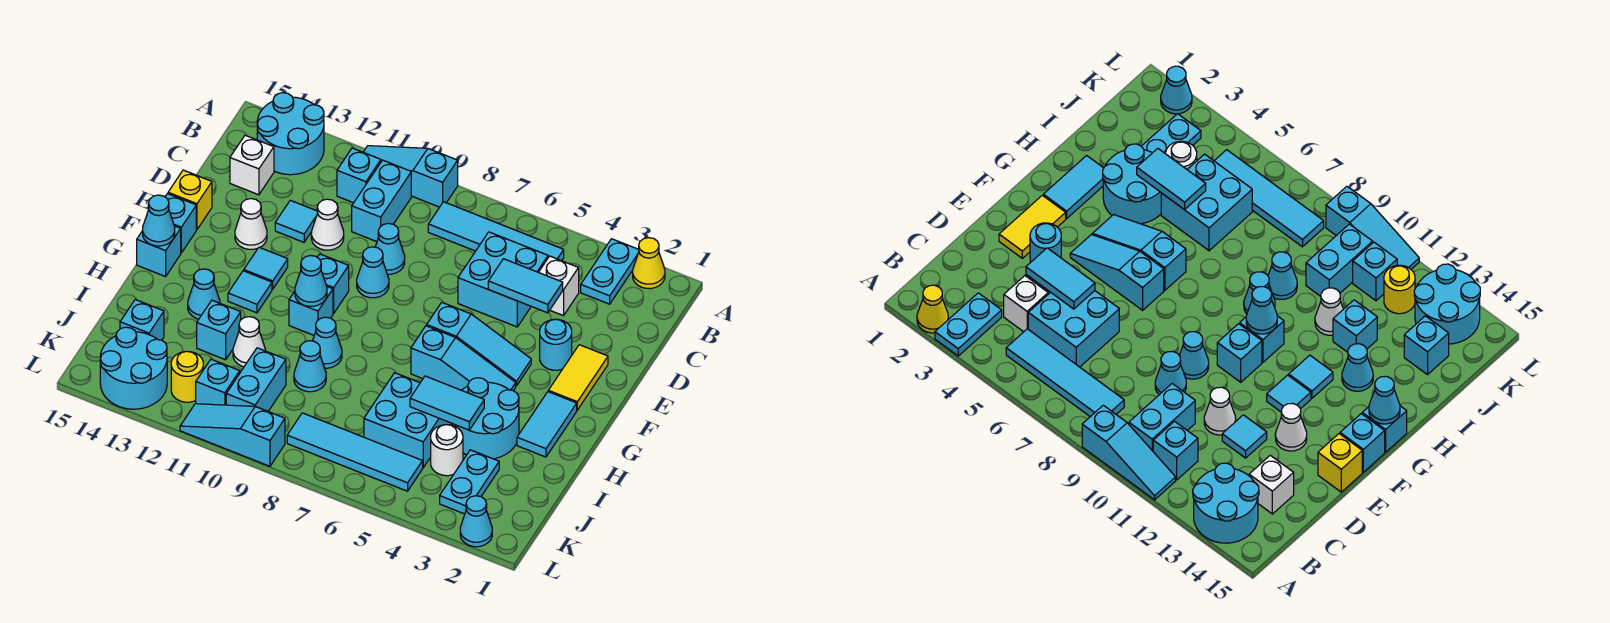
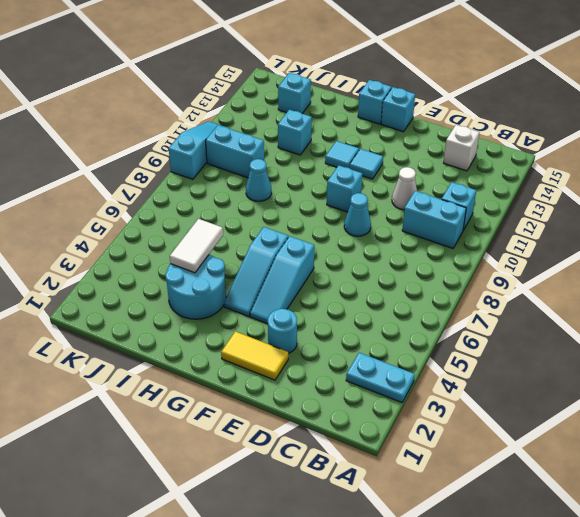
white tile I4:I5 level 2 -> cyan tile I4:I5 level 2
none -> yellow cone A2 level 1
none -> cyan slope A9:A11 level 1 top 9
none -> cyan round brick A13:B14 level 1
none -> cyan tile B5:B8 level 1

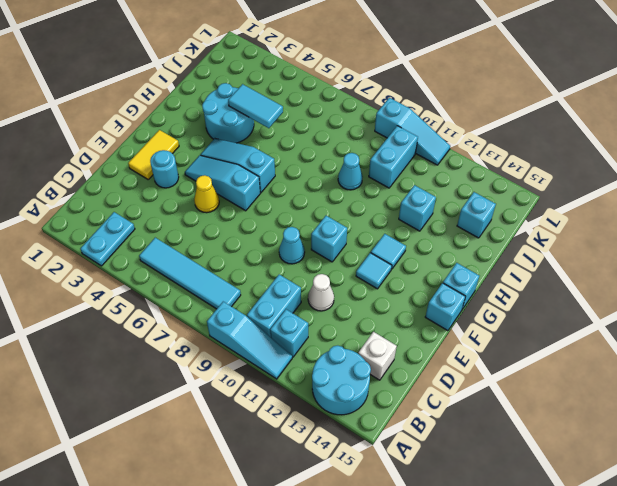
yellow cone E5 level 1 -> yellow cone A2 level 1
none -> white brick C4 level 1
none -> cyan brick C5:D6 level 1
none -> cyan cone D9 level 1
none -> cyan tile D12 level 1

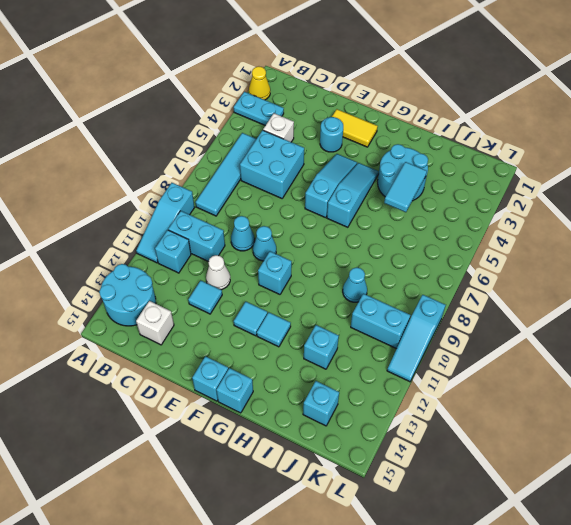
none -> white cone E13 level 1
none -> yellow brick E15 level 1
none -> cyan tile G2:H2 level 1
none -> cyan brick G10 level 1

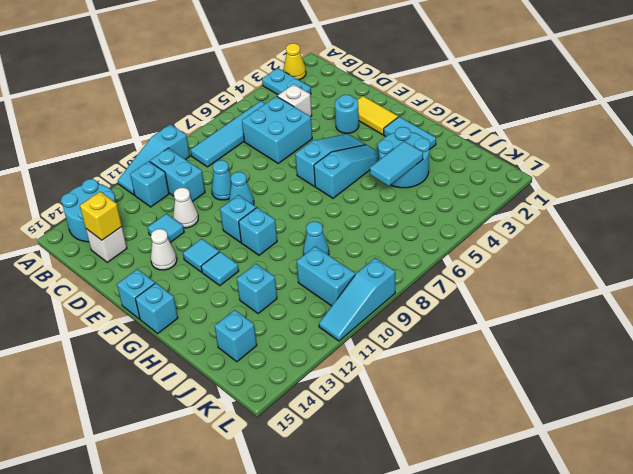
yellow brick C14 level 2 -> yellow brick E15 level 1
none -> cyan cone H9 level 1
none -> cyan cone H13 level 1
none -> cyan brick I5:J6 level 1
none -> white cone I11 level 1

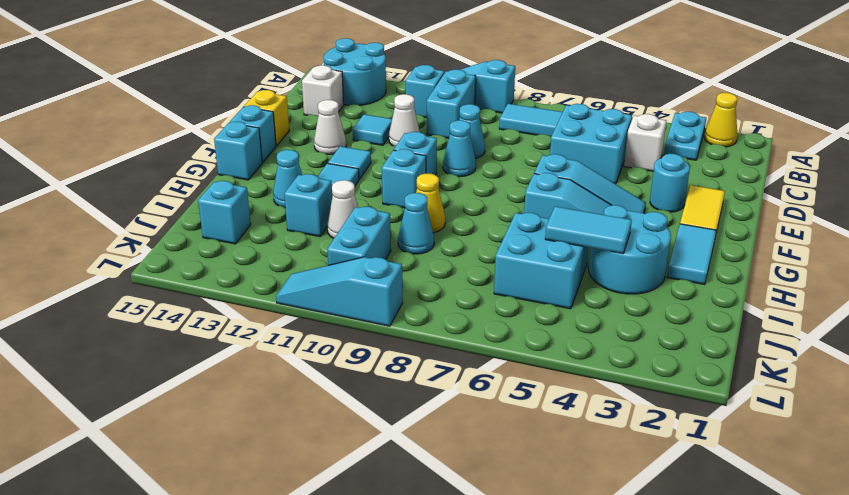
yellow cone H9 level 1 -> cyan cone H9 level 1
none -> cyan plate J3:K3 level 1
none -> white round brick J4 level 1
none -> cyan tile K5:K8 level 1
none -> cyan brick K11 level 1

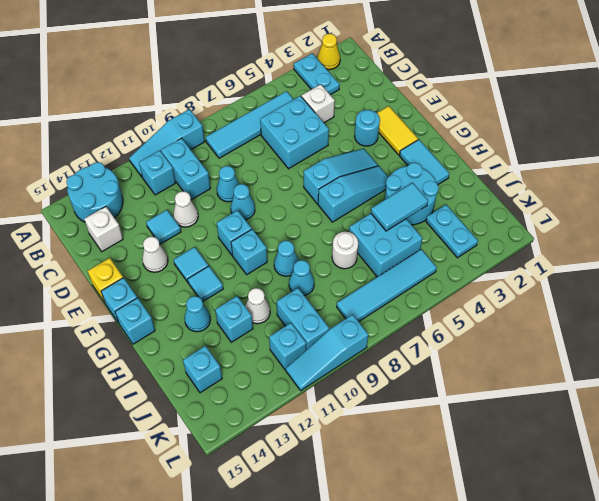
white round brick I7 level 1 -> white round brick J4 level 1
none -> yellow round brick K12 level 1
none -> cyan round brick K13:L14 level 1
none -> cyan cone L2 level 1
none -> cyan tile D4:D5 level 2

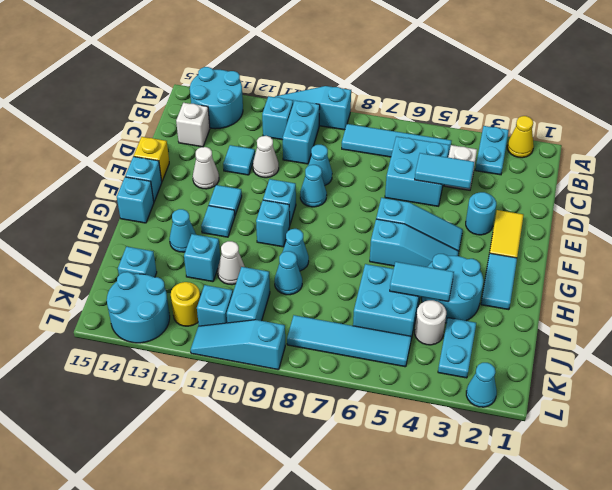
none -> cyan cone G10 level 2
none -> cyan cone G15 level 2

